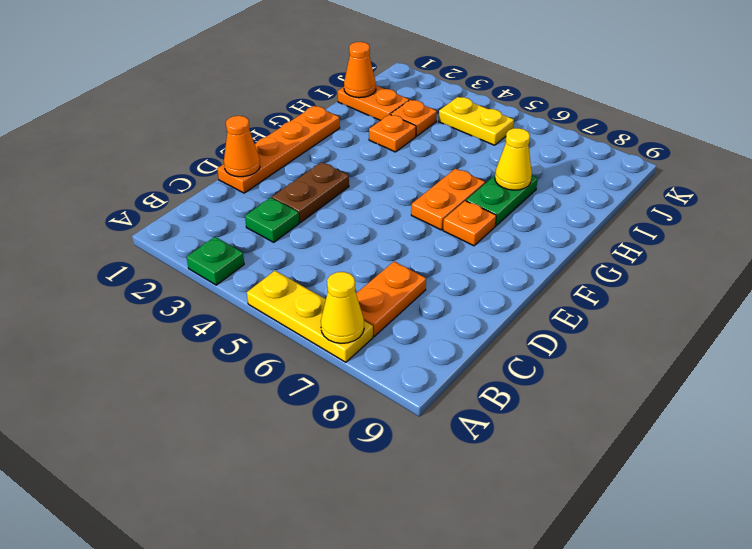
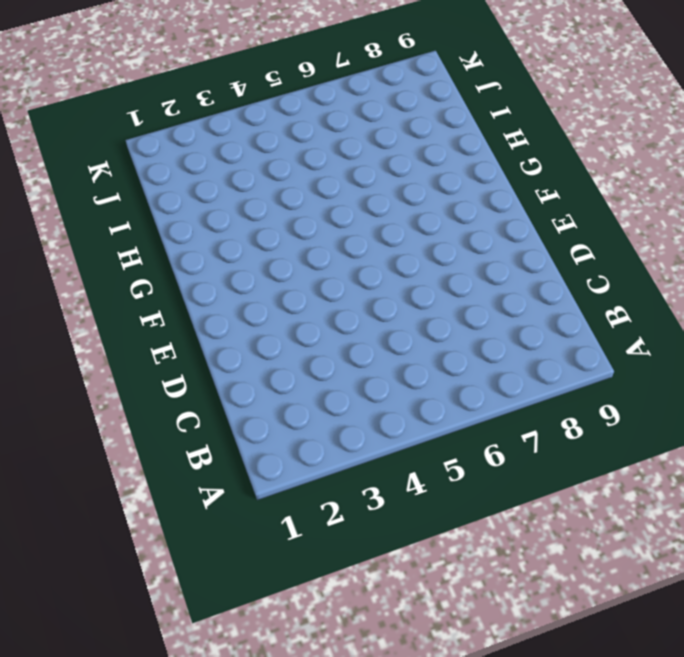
none -> green plate A3 level 1
none -> yellow plate A5:A7 level 1
none -> orange plate B7:C7 level 1

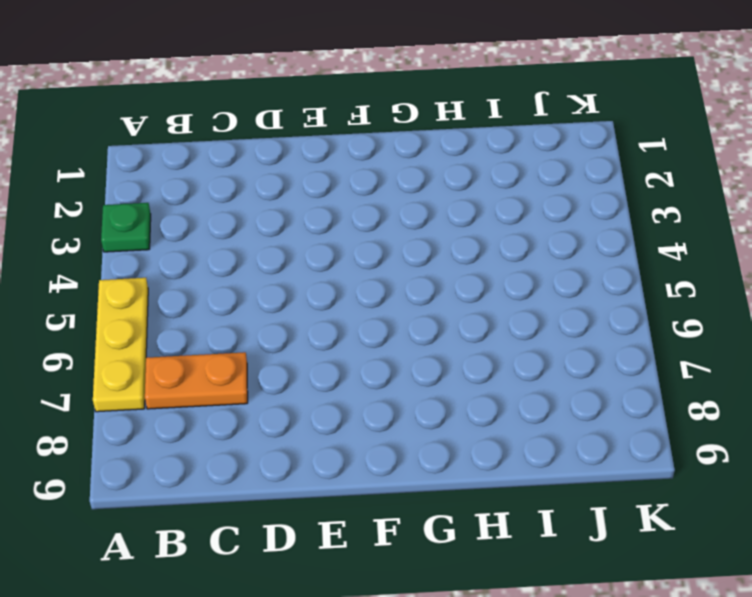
none -> green plate C3 level 1
none -> orange plate D1:G1 level 1
none -> brown plate D3:E3 level 1

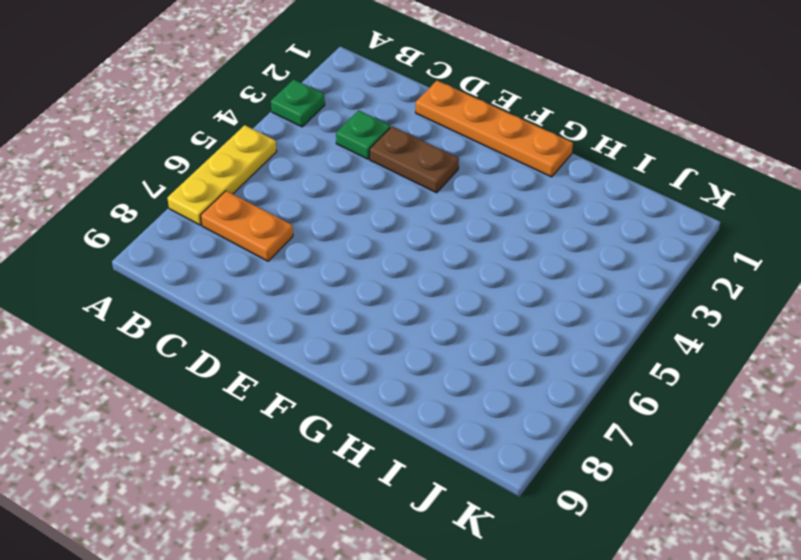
none -> orange plate F6:G6 level 1
none -> orange plate F7 level 1
none -> green plate G7:H7 level 1

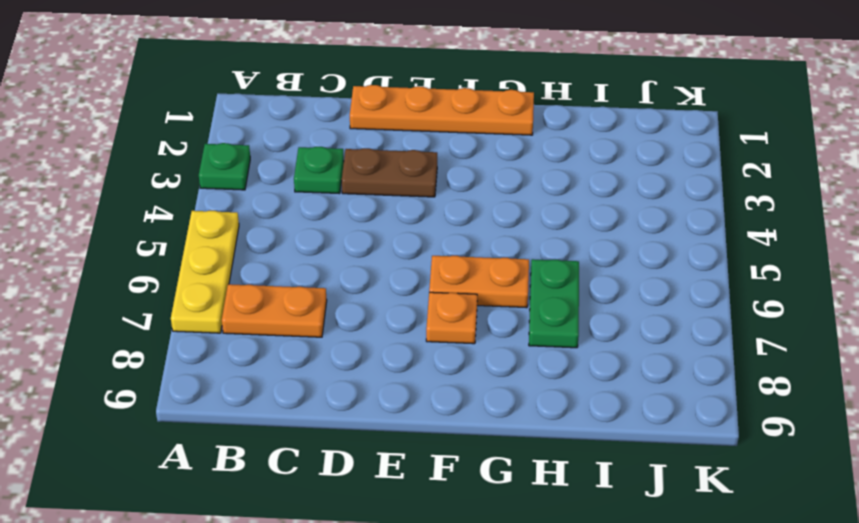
green plate H6:H7 level 1 -> green plate G7:H7 level 1
none -> orange plate H3 level 1
none -> orange plate I1:I2 level 1
none -> orange plate I3 level 1

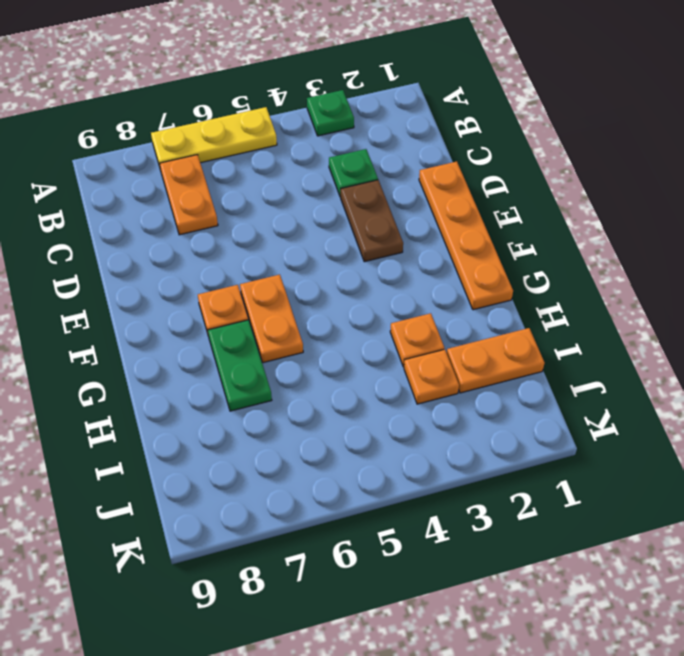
none -> yellow plate J4:J5 level 1
none -> yellow cone A7 level 2
none -> orange cone D1 level 2

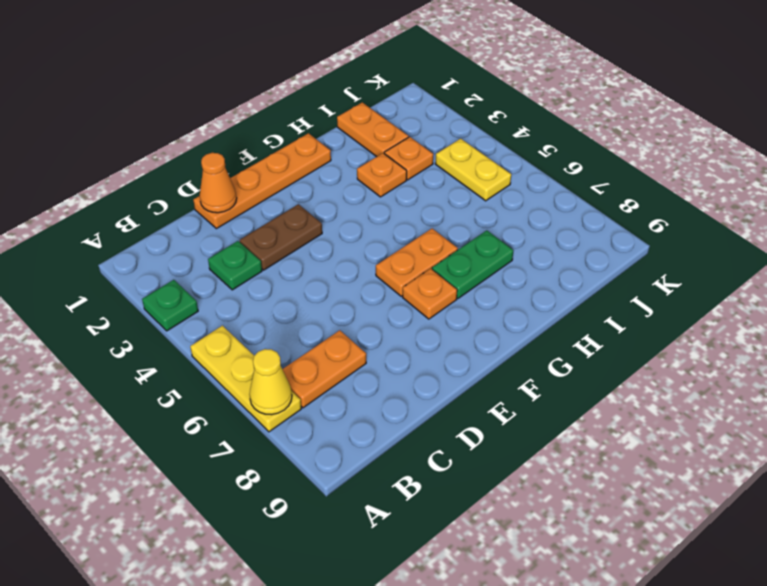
none -> yellow cone H7 level 2
none -> orange cone I1 level 2

